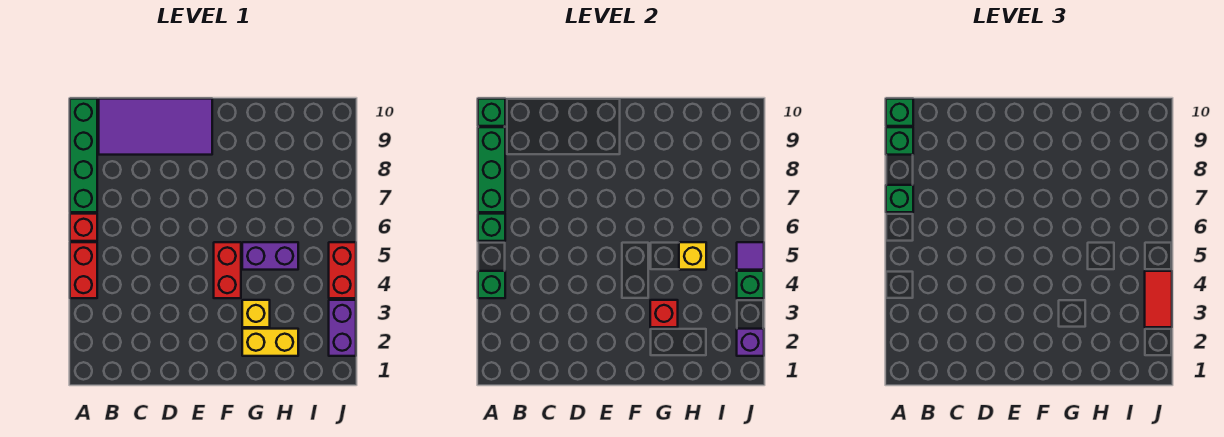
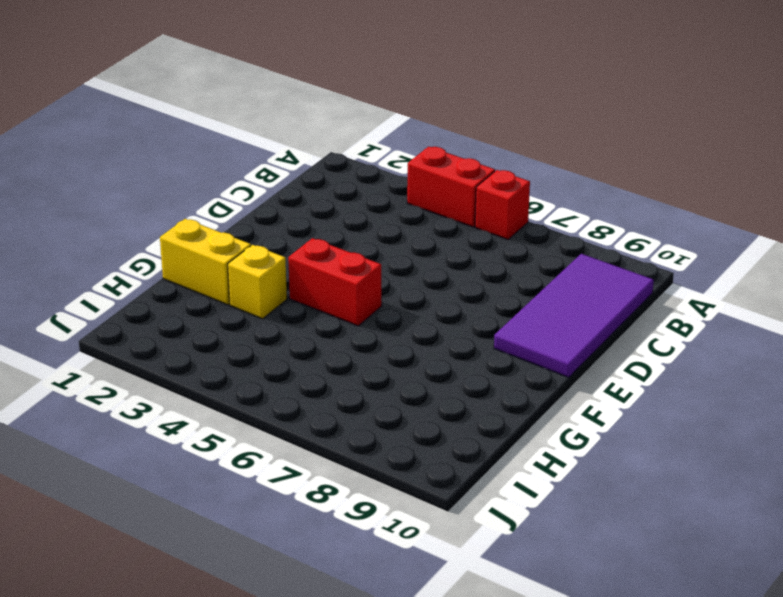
yellow brick G1:G2 level 1 -> yellow brick G2:H2 level 1
none -> green brick A7:A10 level 1
none -> purple brick G5:H5 level 1
none -> purple brick J2:J3 level 1

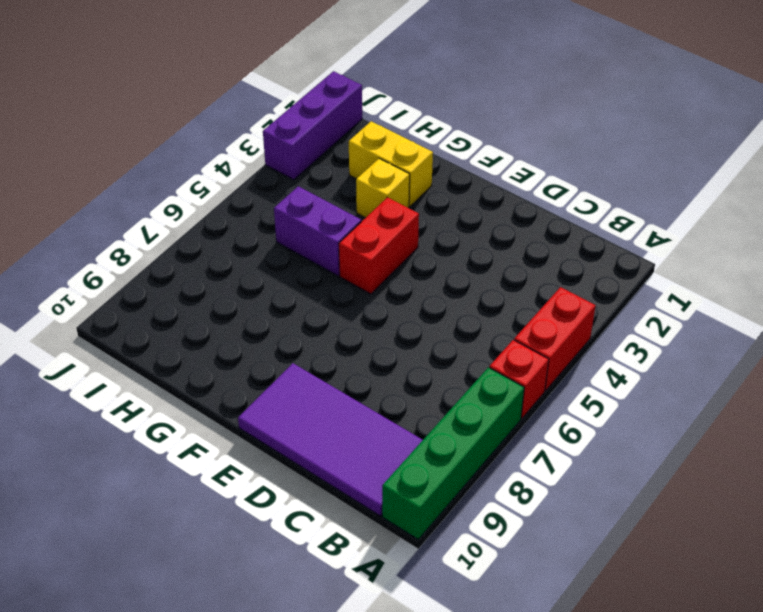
purple brick J1:J3 level 1 -> purple brick J2:J3 level 1
none -> red brick J4:J5 level 1
none -> green brick A4 level 2
none -> green brick A6 level 2

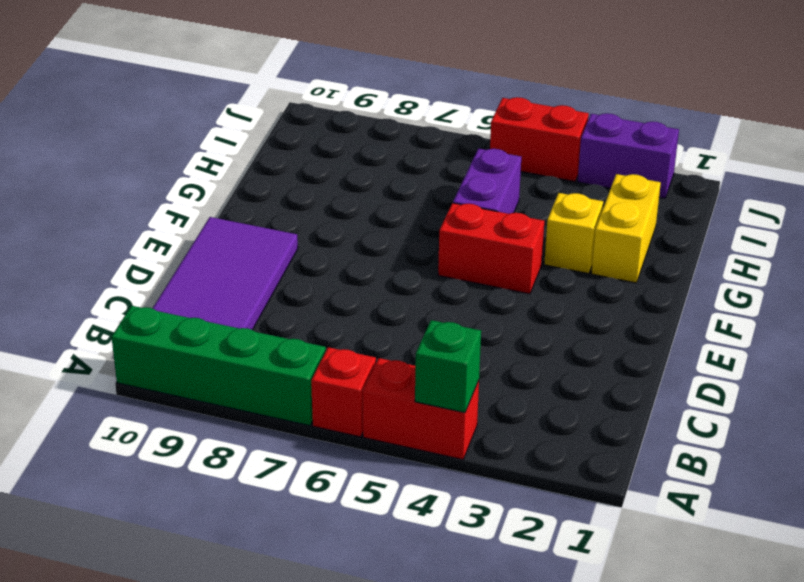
none -> green brick A6 level 2
none -> green brick A7:A9 level 2
none -> green brick A10 level 2

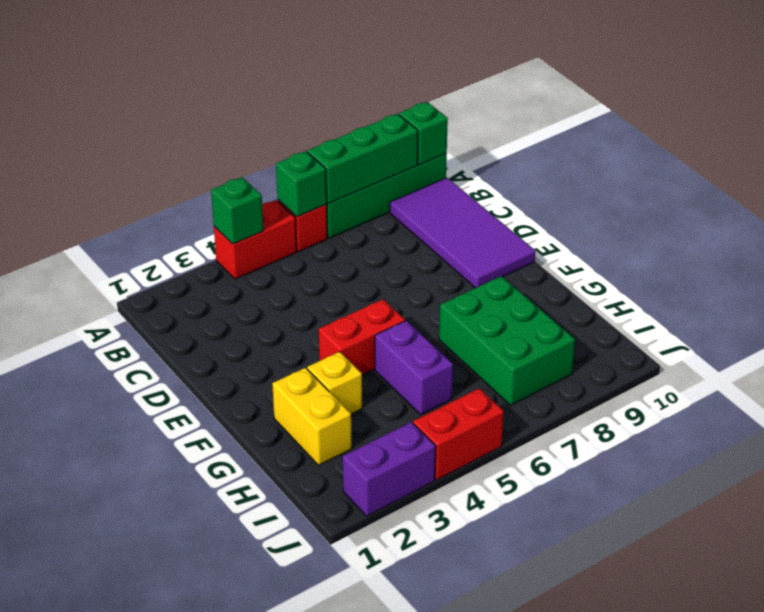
green brick G7:I8 level 1 -> none
none -> red brick G3 level 2
none -> yellow brick H5 level 2
none -> purple brick J2 level 2

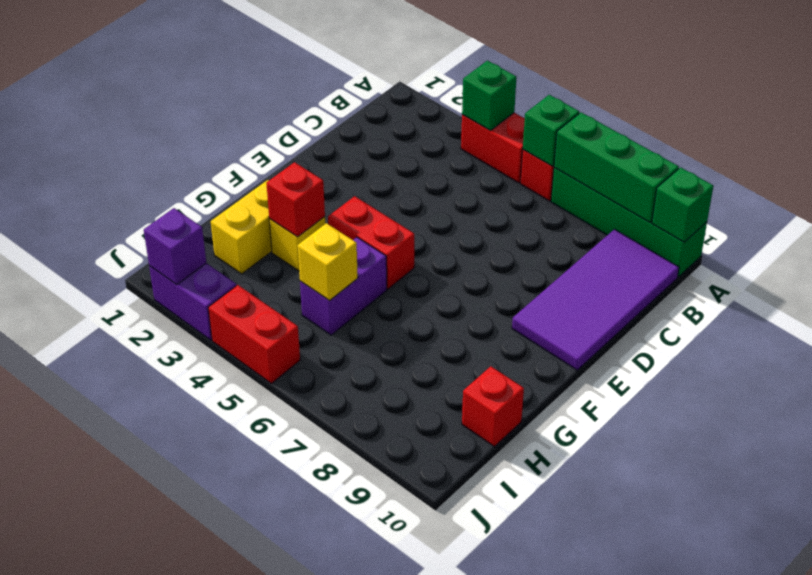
red brick H10 level 1 -> none
none -> green brick J4 level 2
none -> purple tile J5 level 2
none -> green brick A7 level 3

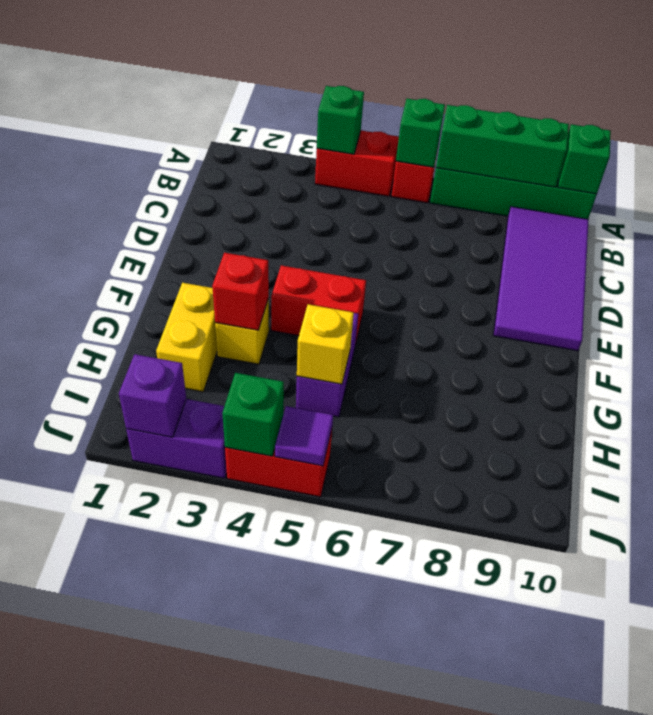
none -> green brick A7 level 3
none -> green brick A9 level 3
none -> green brick A10 level 3

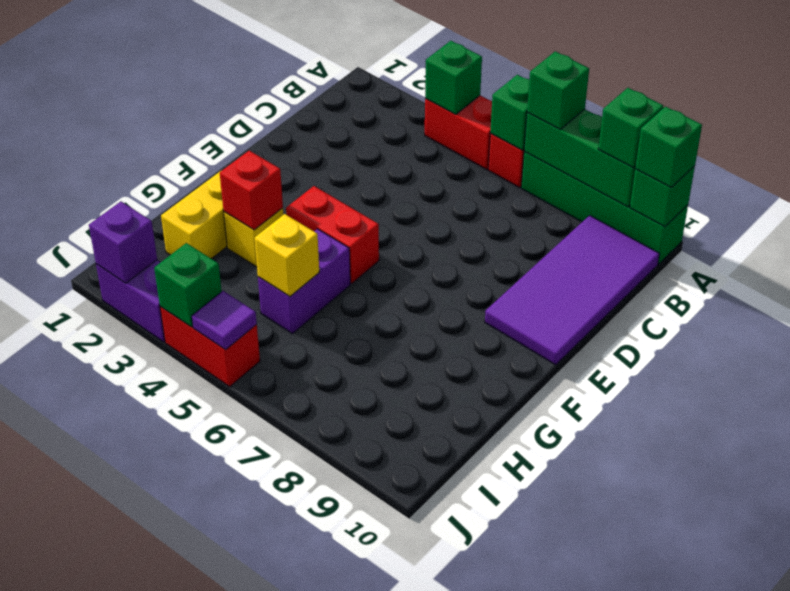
none -> red tile J3:J4 level 3

